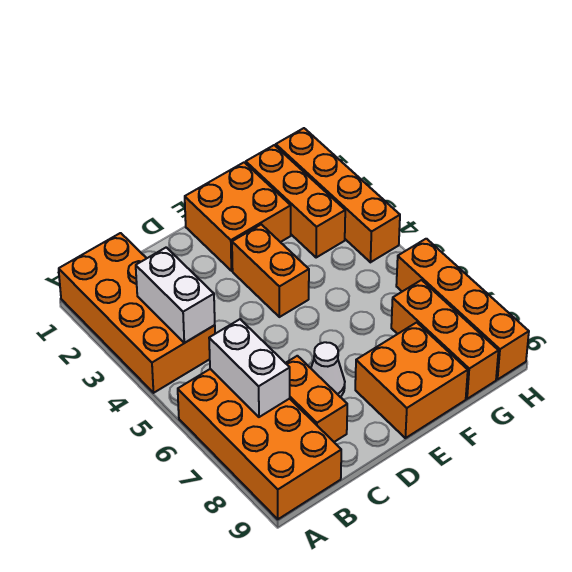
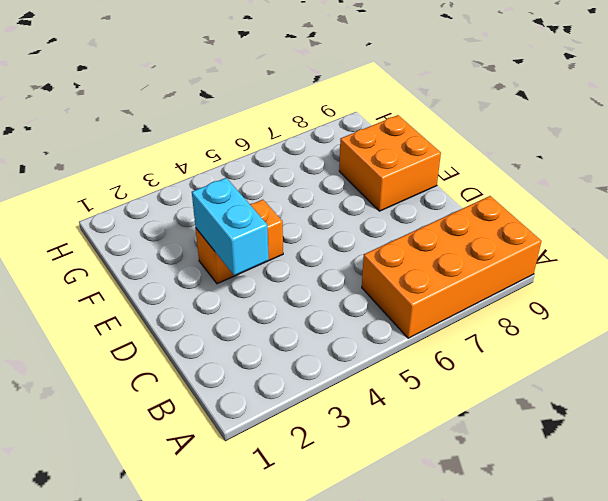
cyan brick D3:E3 level 2 -> none
none -> orange brick A1:B4 level 1
none -> orange brick C7:C8 level 1
none -> white cone D7 level 1

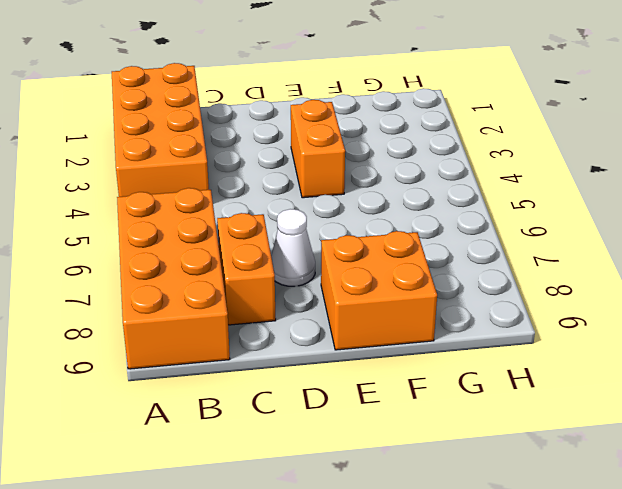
none -> orange brick E1:F2 level 1
none -> orange brick G1:G3 level 1
none -> orange brick G7:G9 level 1

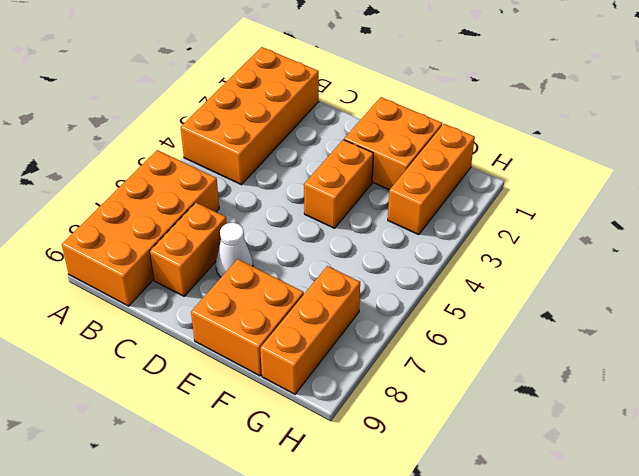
none -> orange brick H1:H4 level 1
none -> orange brick H6:H9 level 1
none -> white brick B3:B4 level 2

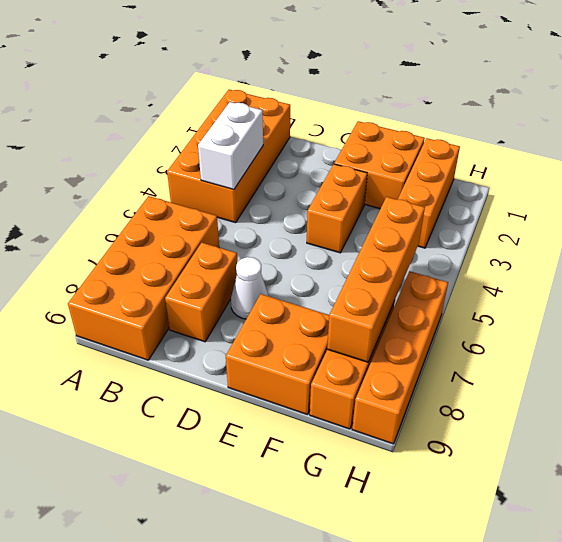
orange brick G5:G8 level 2 -> orange brick H1:H4 level 1
none -> white brick B6:B7 level 2

